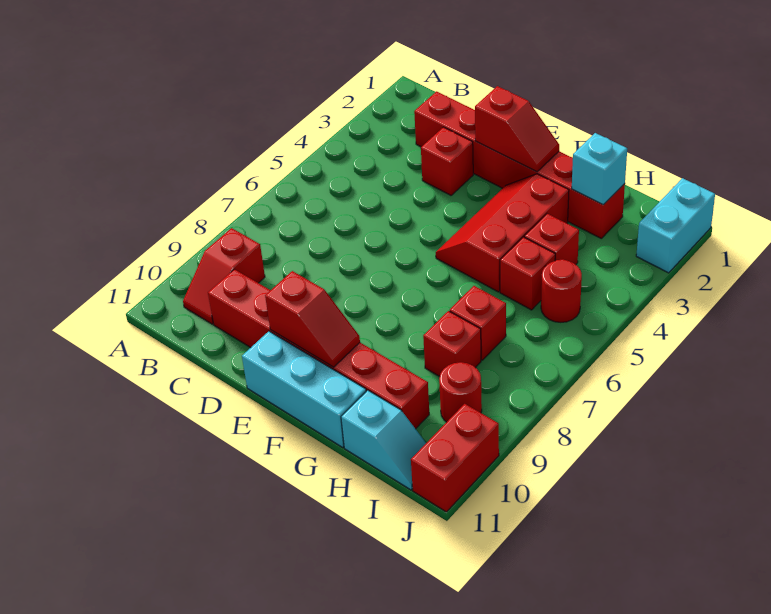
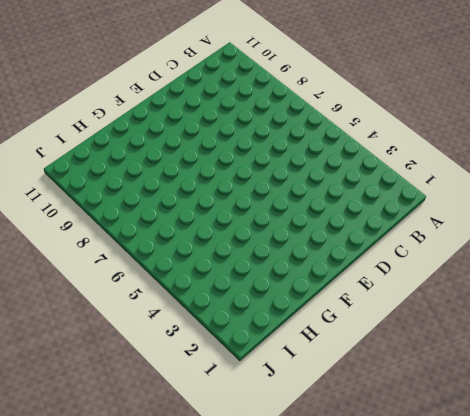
none -> red slope B9:B10 level 1 top 9
none -> red brick C2:H2 level 1
none -> red brick C10:H10 level 1

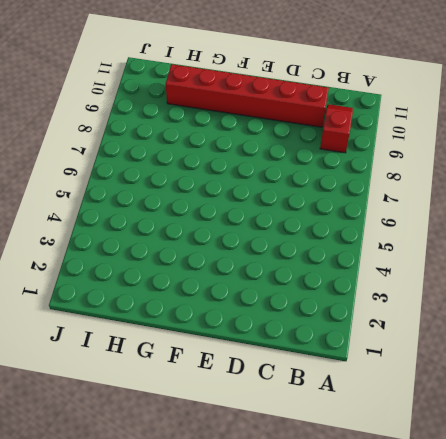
none -> red brick C2:H2 level 1
none -> red brick D3 level 1
none -> cyan brick E11:G11 level 1

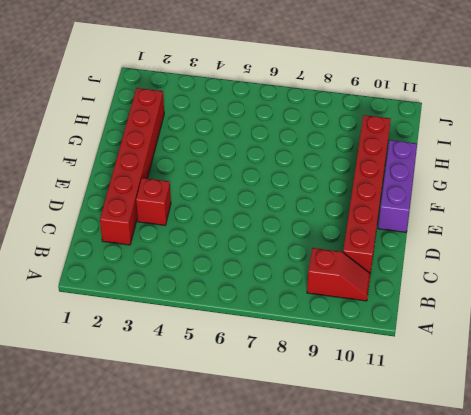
purple brick E11:G11 level 1 -> cyan brick E11:G11 level 1
none -> red slope F3:G5 level 1 top G
none -> red brick H4 level 1
none -> red brick H5 level 1

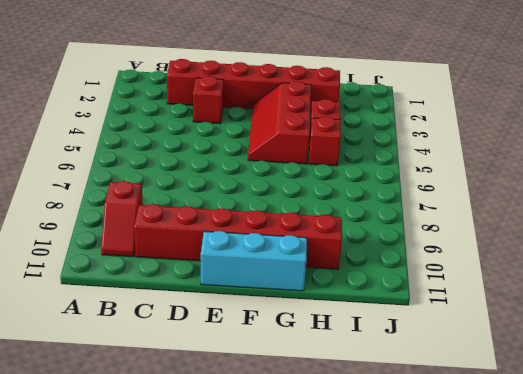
none -> red brick H7 level 1
none -> red brick H8 level 1
none -> cyan slope H11:I11 level 1 top H

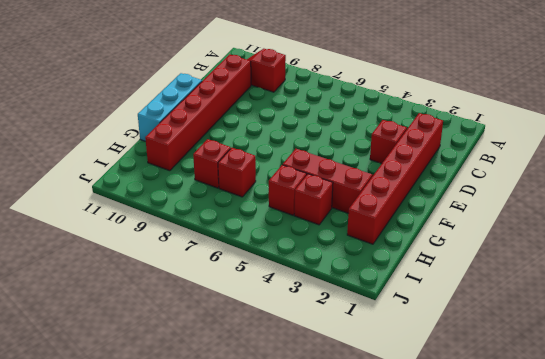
none -> cyan slope H11:I11 level 1 top H
none -> red round brick I5 level 1
none -> red round brick I9 level 1

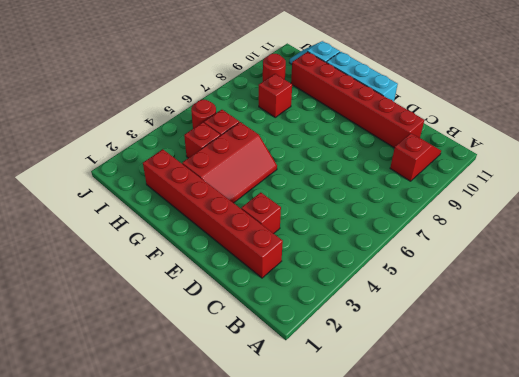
none -> red brick H7 level 1
none -> cyan brick J1:J2 level 1
none -> red brick J10:J11 level 1

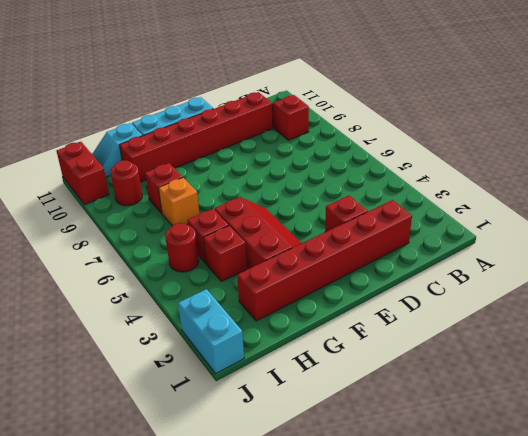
orange brick H7 level 1 -> red brick H7 level 1
none -> red slope E2:F2 level 2 top E
none -> red slope E10:F10 level 2 top E
none -> cyan brick H2 level 2

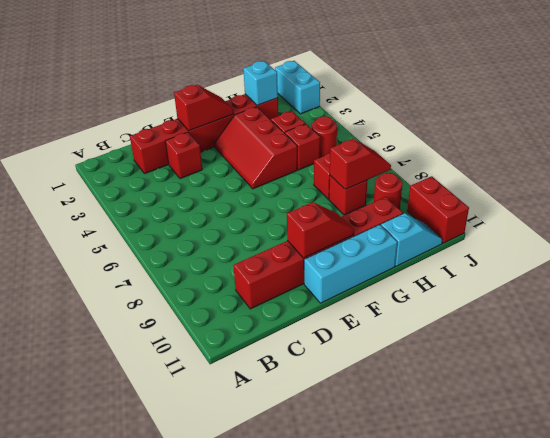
red slope H8:I8 level 2 top H -> red slope B9:B10 level 1 top 9

